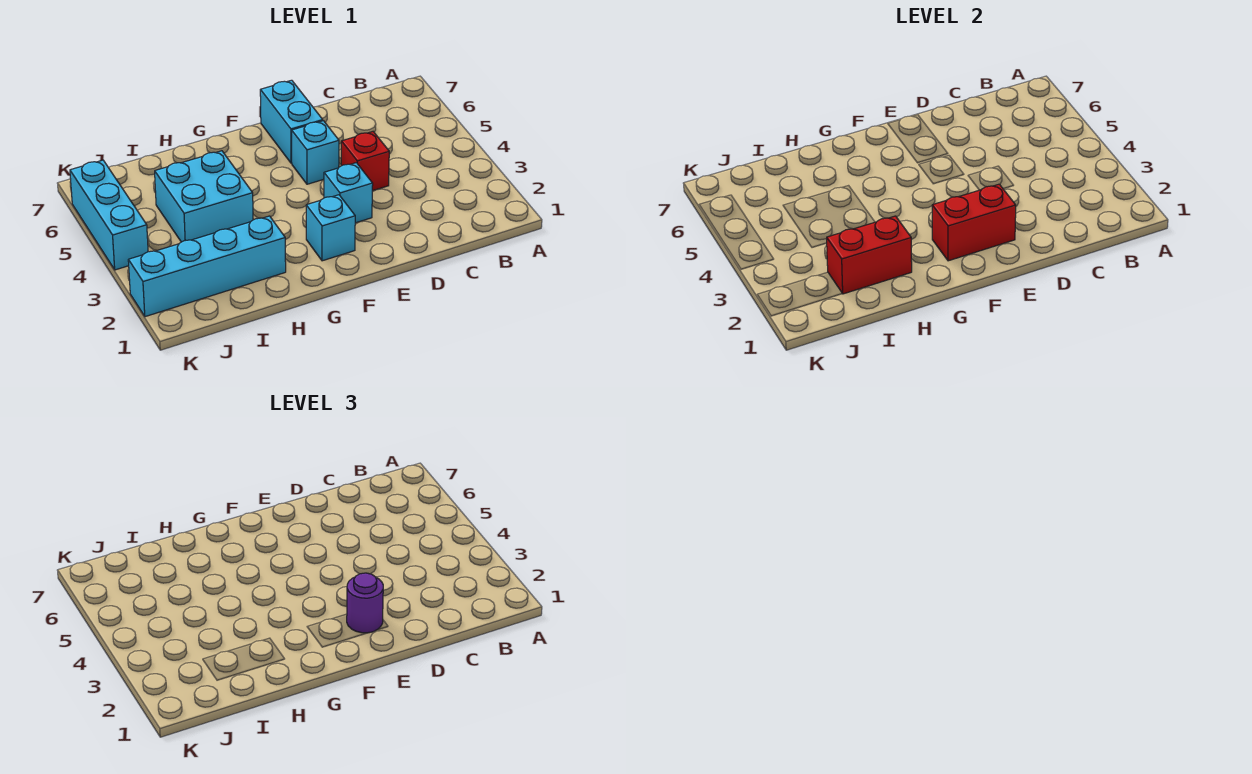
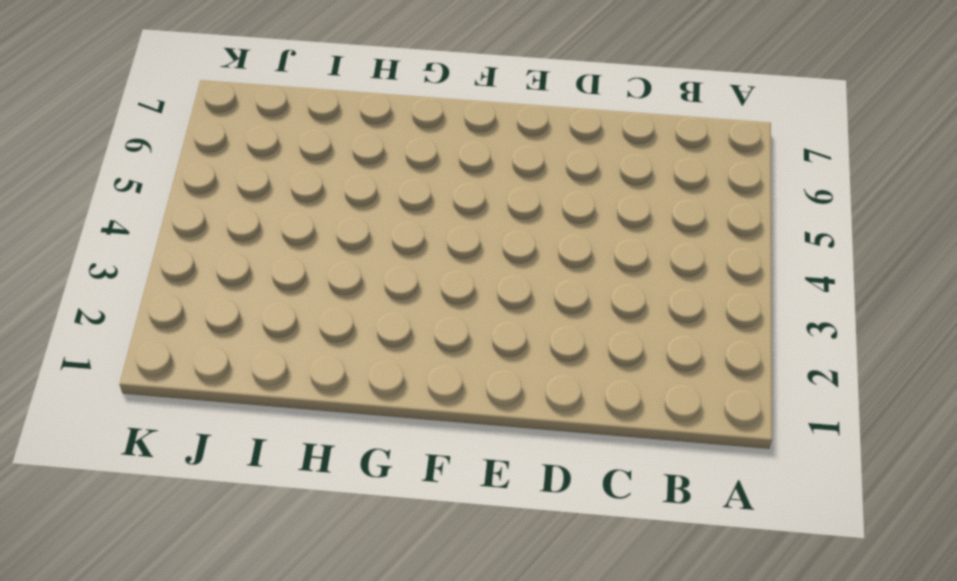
none -> red brick D4 level 1
none -> cyan brick E3 level 1

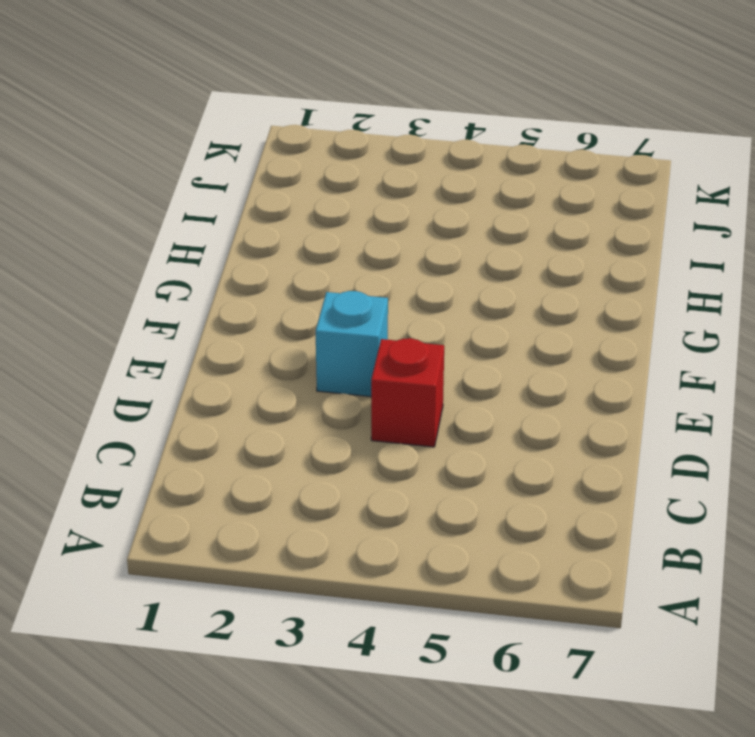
none -> cyan brick E5 level 1
none -> cyan brick E6:E7 level 1

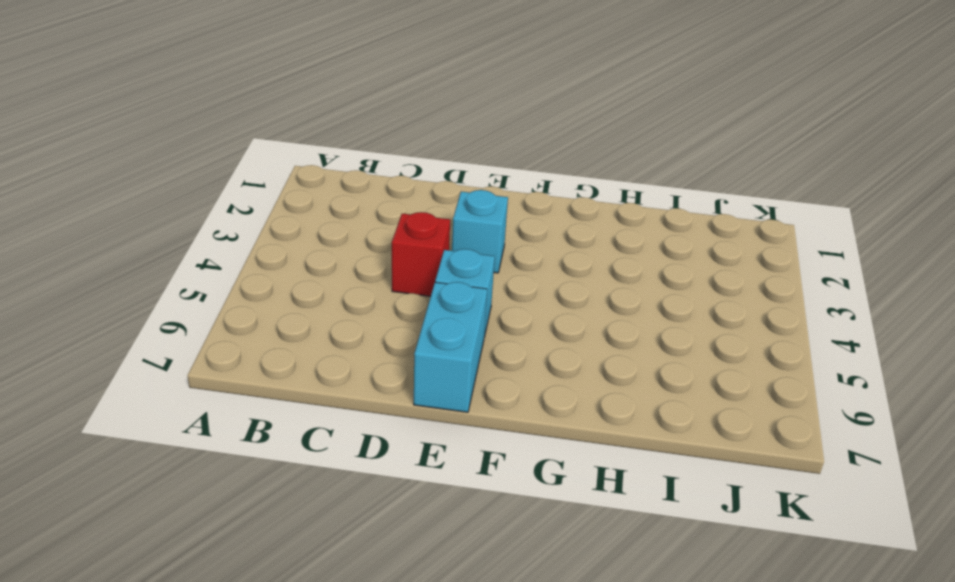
none -> cyan brick F2 level 1
none -> cyan brick H2:K2 level 1

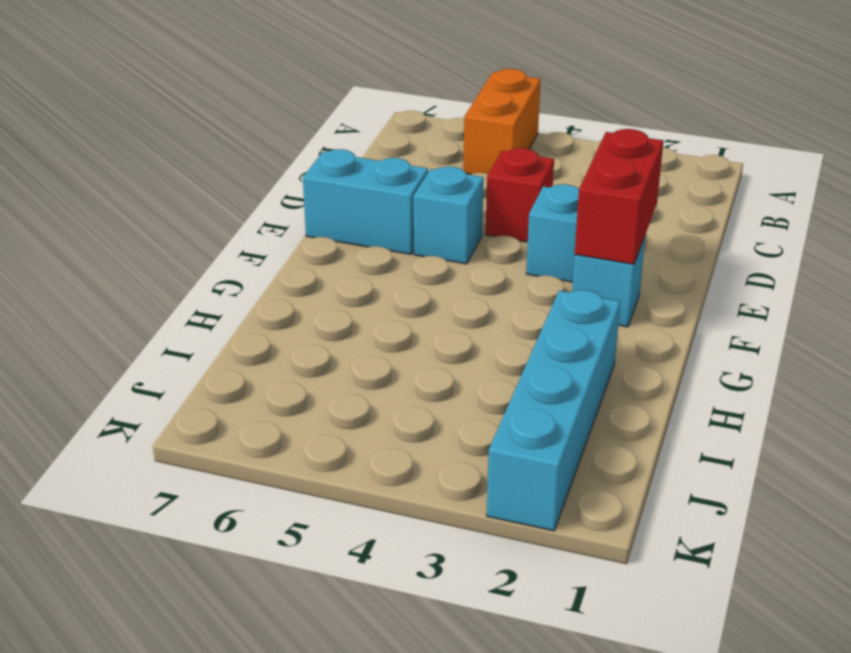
orange brick A5:B5 level 1 -> none
none -> cyan brick H4:I5 level 1
none -> cyan brick K4:K6 level 1

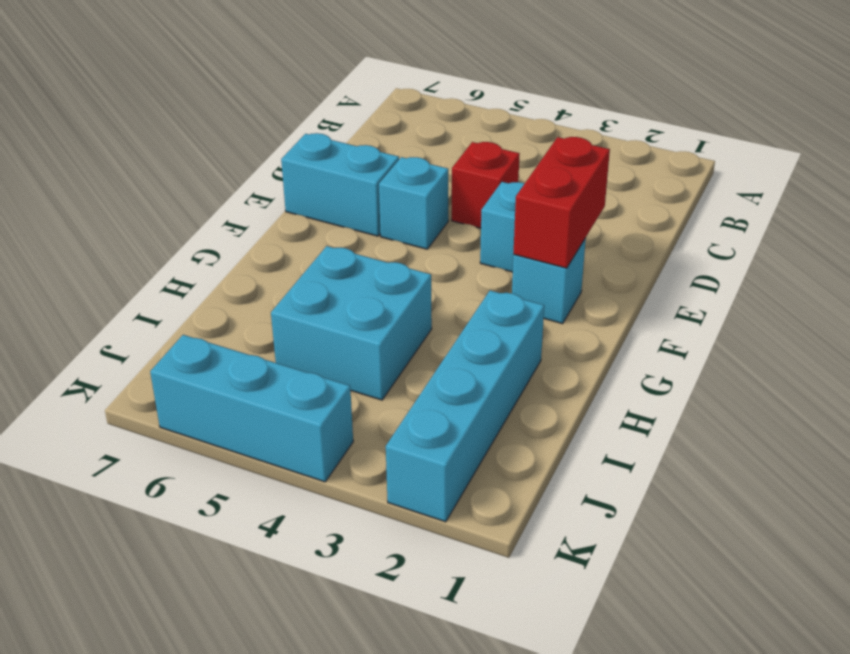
none -> red brick H2:I2 level 2
none -> purple round brick E2 level 3

